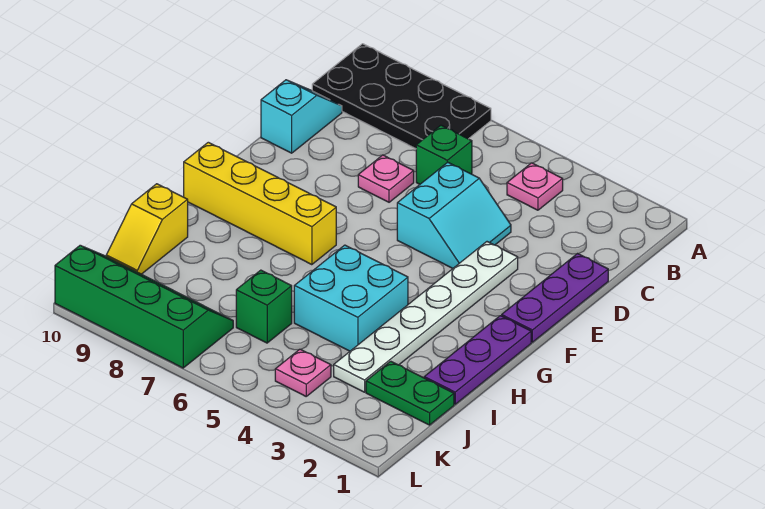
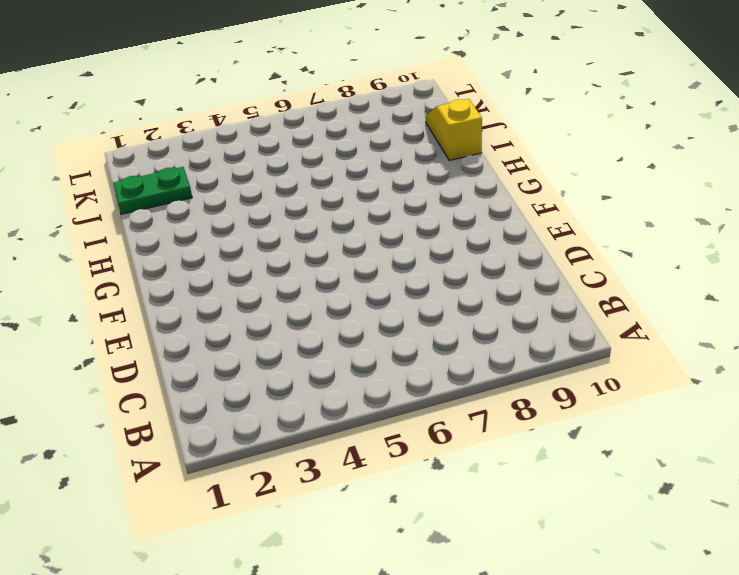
none -> black plate A7:B10 level 1
none -> pink plate B4 level 1
none -> green brick C6 level 1

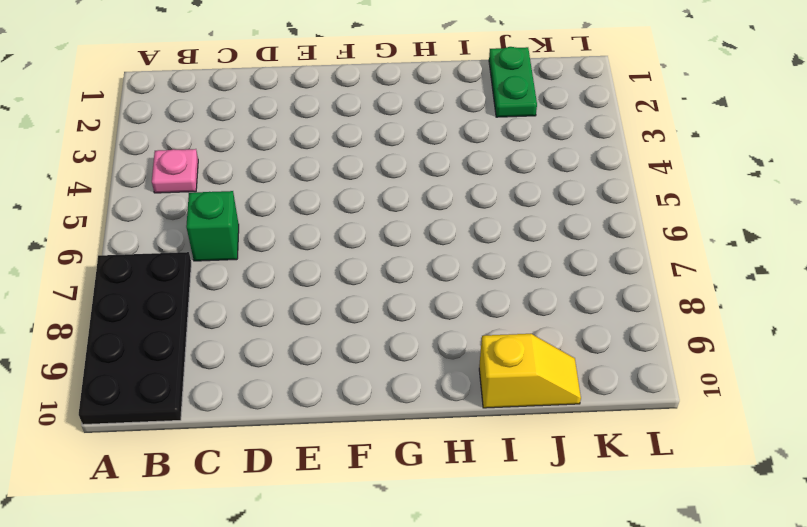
none -> cyan slope C10:D10 level 1 top D
none -> purple plate D1:F1 level 1
none -> cyan slope D4:E5 level 1 top 5

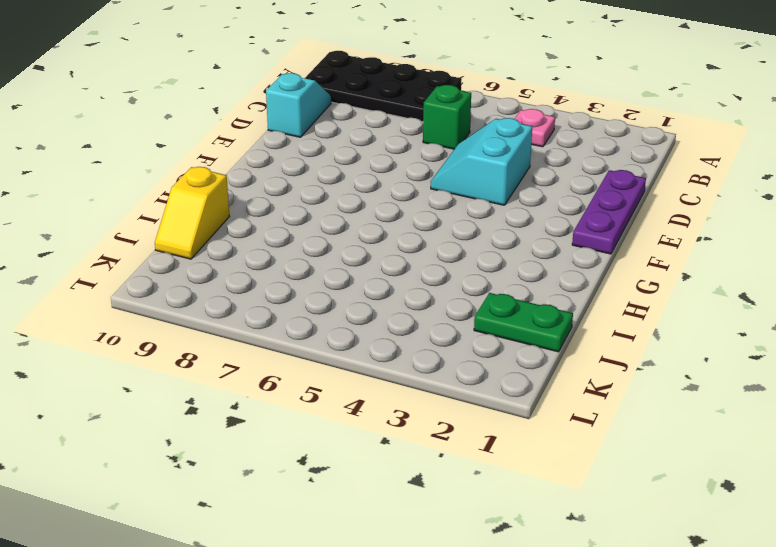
cyan slope D4:E5 level 1 top 4 -> cyan slope D4:E5 level 1 top 5
none -> pink plate D7 level 1
none -> white plate E3:J3 level 1
none -> purple plate G1:I1 level 1

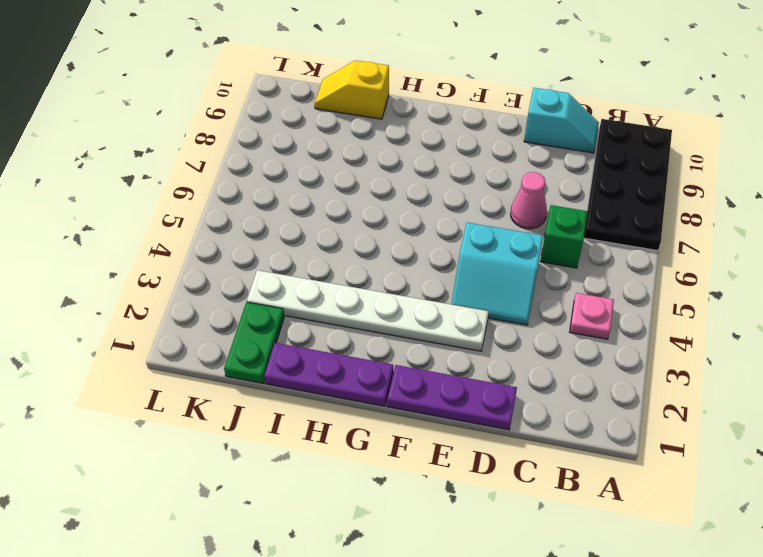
pink cone D7 level 1 -> pink plate D7 level 1
none -> yellow brick G7:G10 level 1
none -> cyan brick H4:I5 level 1
none -> green brick J6 level 1

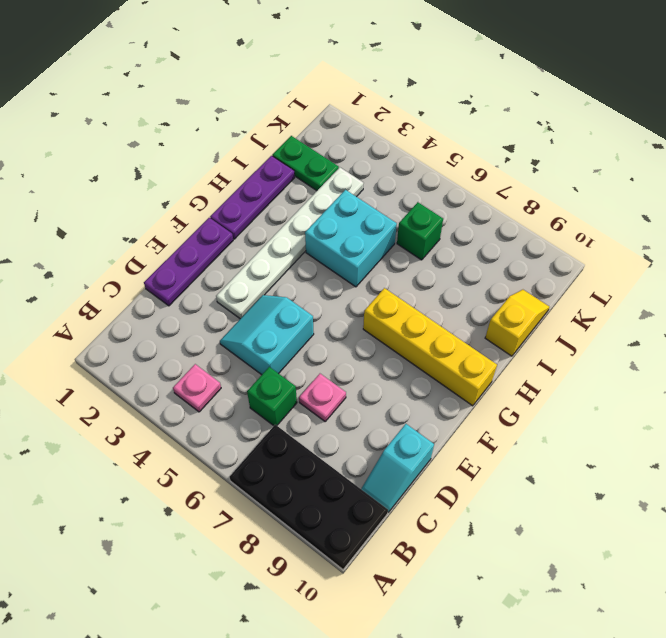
none -> pink plate K4 level 1
none -> green slope K7:L10 level 1 top L

